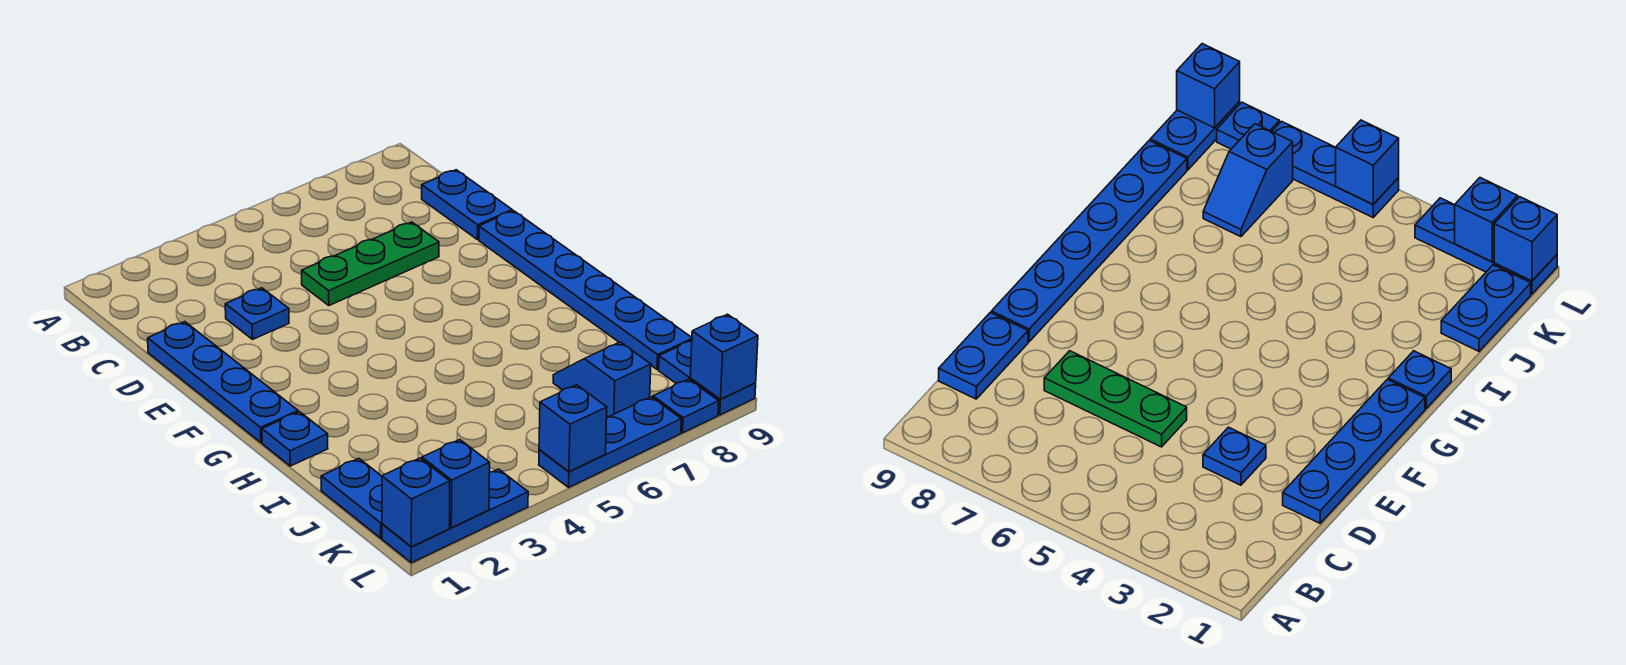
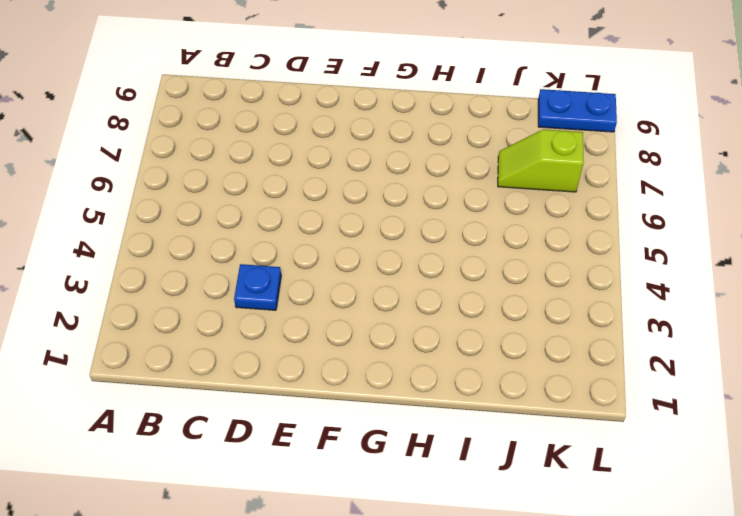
lime slope J7:K7 level 1 top K -> blue slope J7:K7 level 1 top K
none -> blue plate C9:D9 level 1
none -> blue plate D1:G1 level 1
none -> green plate D5:D7 level 1

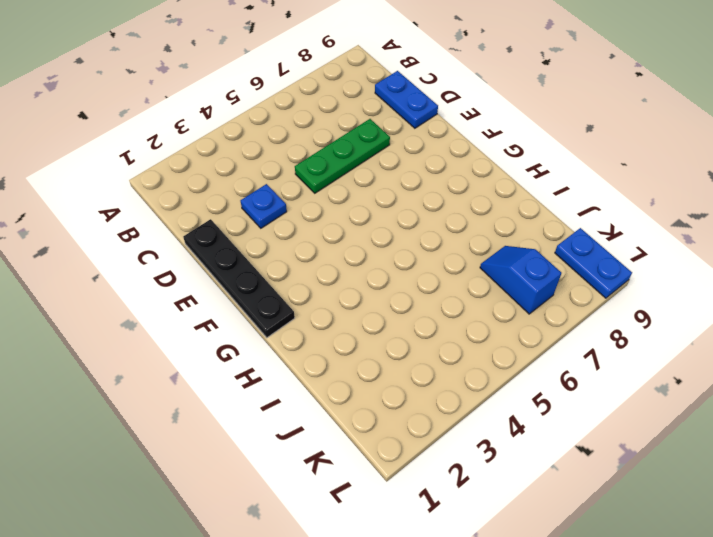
black plate D1:G1 level 1 -> blue plate D1:G1 level 1
none -> blue plate E9:J9 level 1
none -> blue plate H1 level 1
none -> blue plate J1:K1 level 1

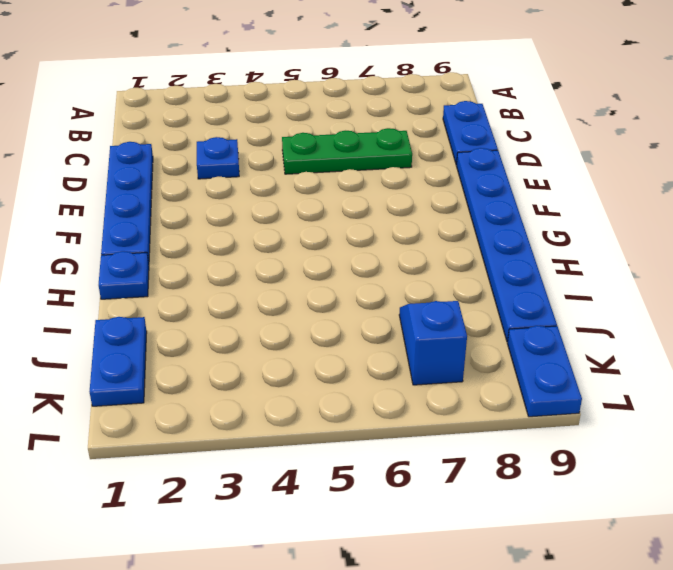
none -> blue plate L1:L3 level 1
none -> blue plate L5:L7 level 1
none -> blue plate L8 level 1

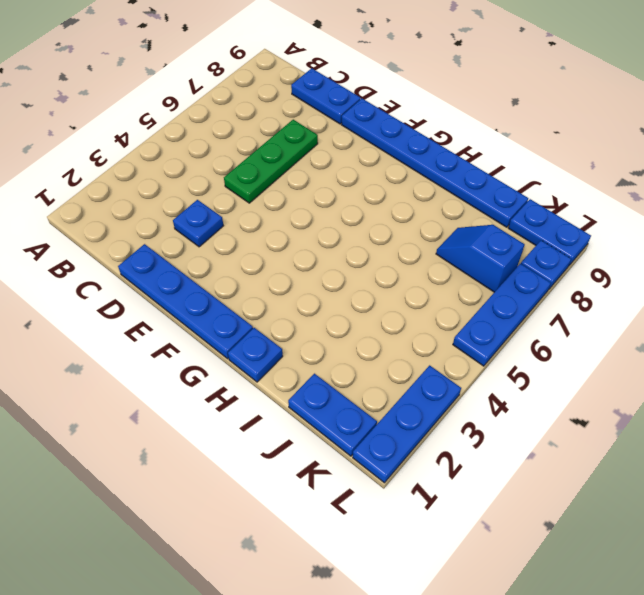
none -> blue brick L1 level 2
none -> blue brick L2 level 2
none -> blue brick L5 level 2

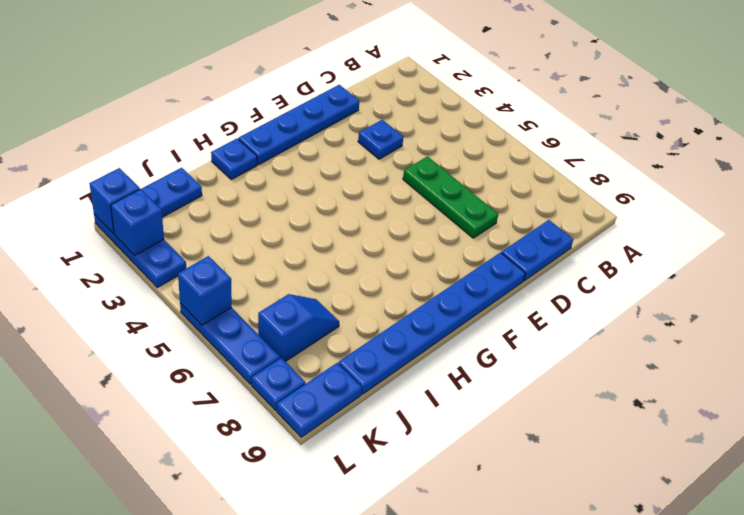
none -> blue brick L9 level 2

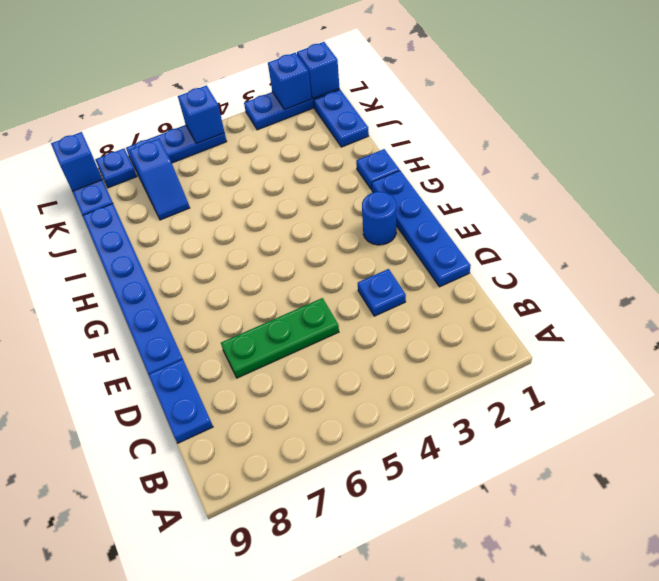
blue round brick F2 level 1 -> none

